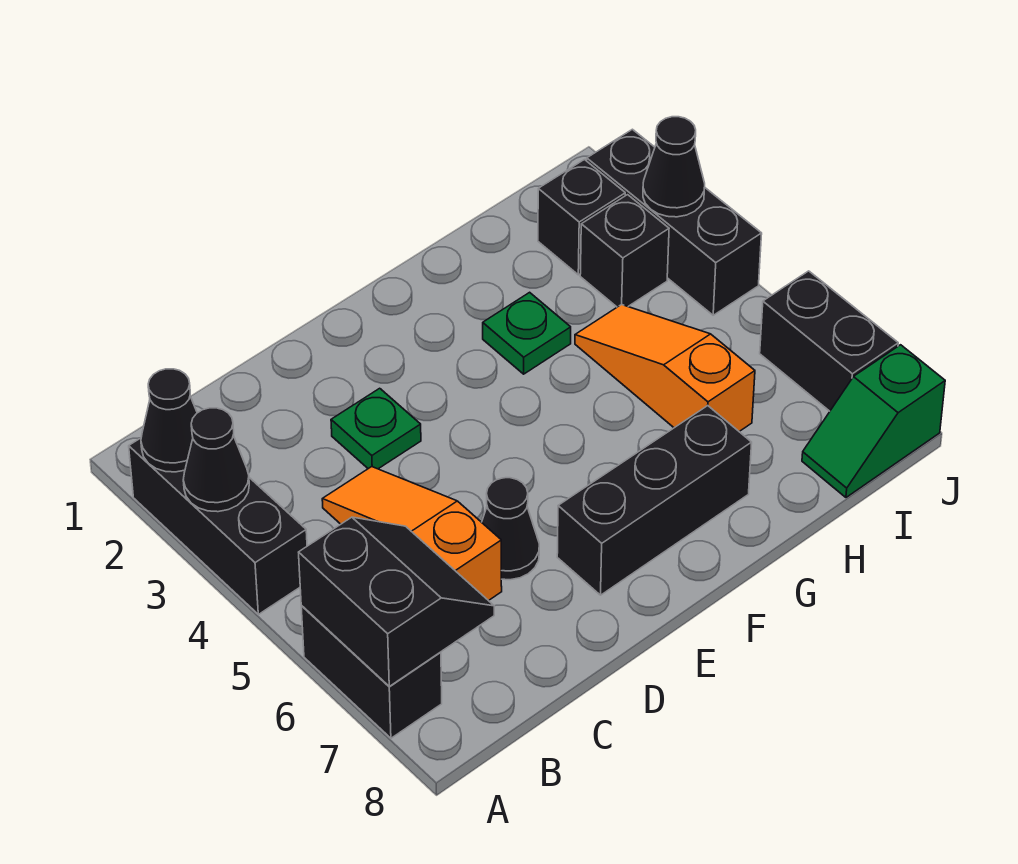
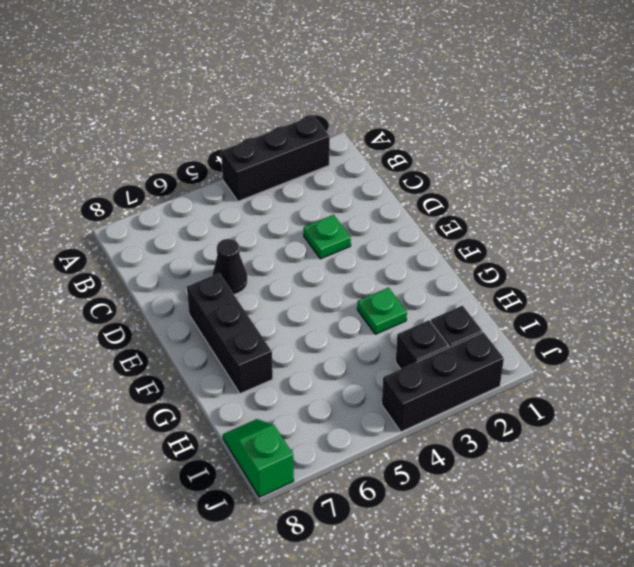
none -> black brick A6:A7 level 1
none -> orange slope C4:C6 level 1 top 6
none -> orange slope H4:H6 level 1 top 6

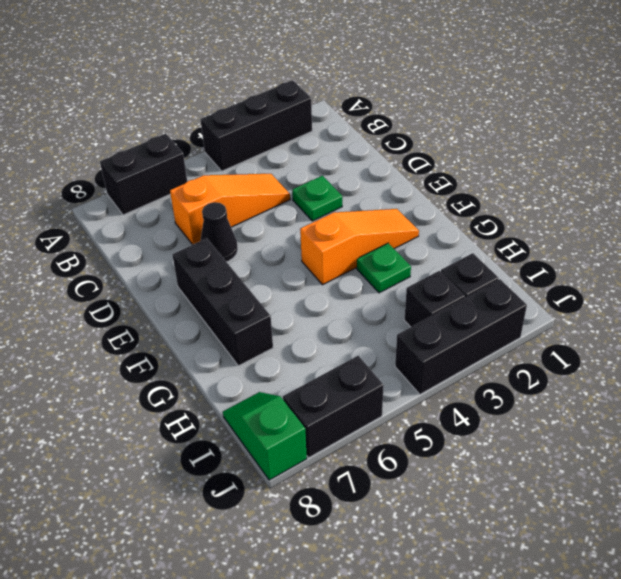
orange slope F2:F4 level 1 top 4 -> orange slope H4:H6 level 1 top 6
none -> black cone A2 level 2
none -> black cone A3 level 2
none -> black slope A6:B7 level 2 top A

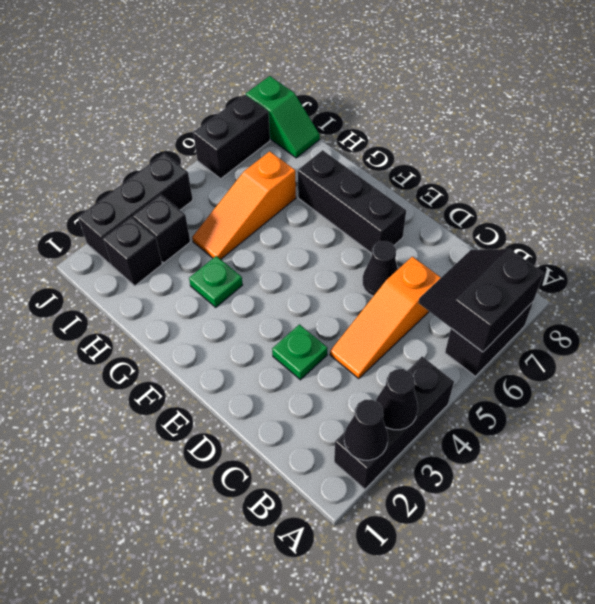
none -> black cone J3 level 2

